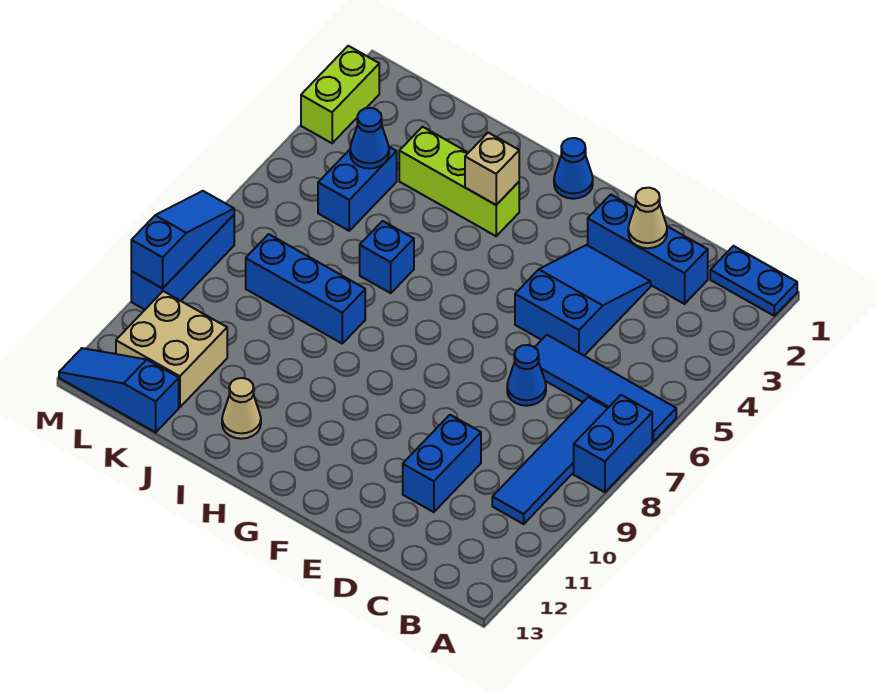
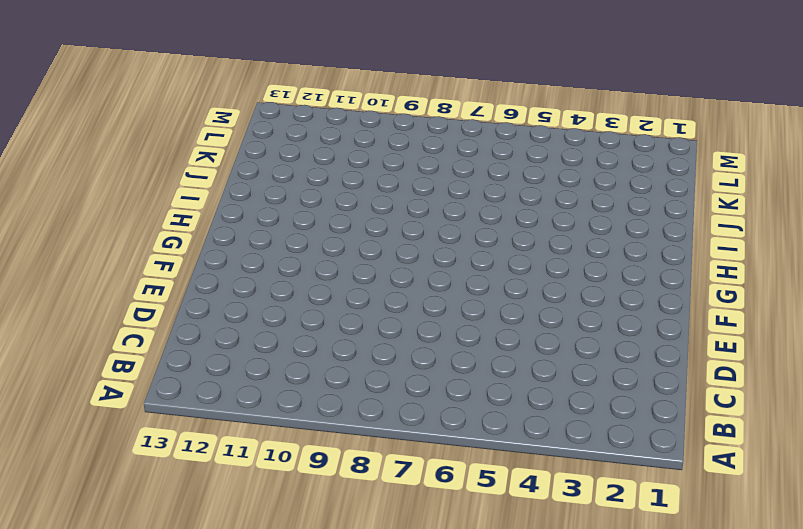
none -> blue plate A1:B1 level 1
none -> blue tile A6:D6 level 1
none -> blue brick A7:A8 level 1

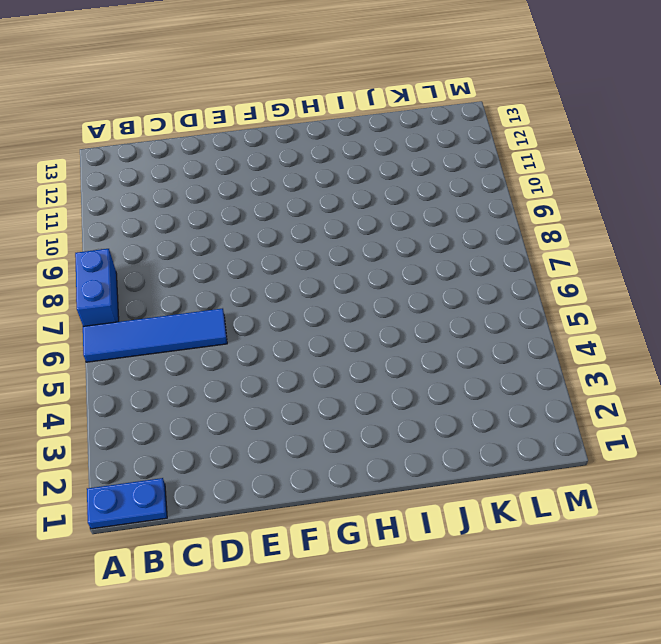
none -> blue tile B7:B10 level 1
none -> blue brick C2:E2 level 1
none -> blue slope D3:E5 level 1 top 5

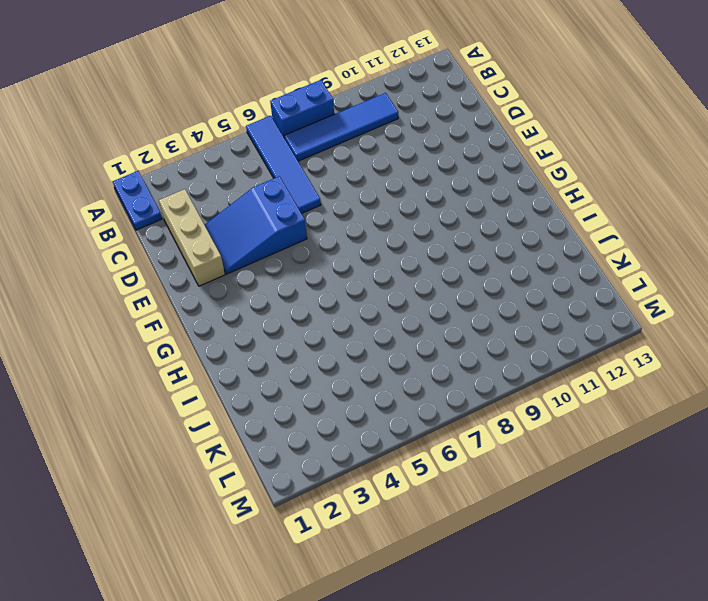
tan brick C2:E2 level 1 -> blue brick C2:E2 level 1
none -> blue cone D7 level 1
none -> blue brick D10:D11 level 1
none -> blue cone G1 level 1

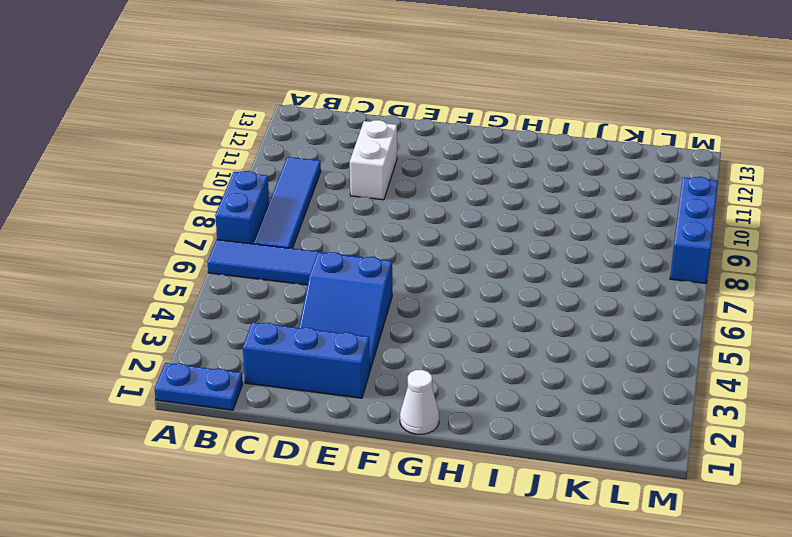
white brick D10:D11 level 1 -> blue brick D10:D11 level 1
white cone G1 level 1 -> blue cone G1 level 1
none -> blue cone D7 level 1
none -> lime brick H3:J3 level 1
none -> blue brick I6 level 1

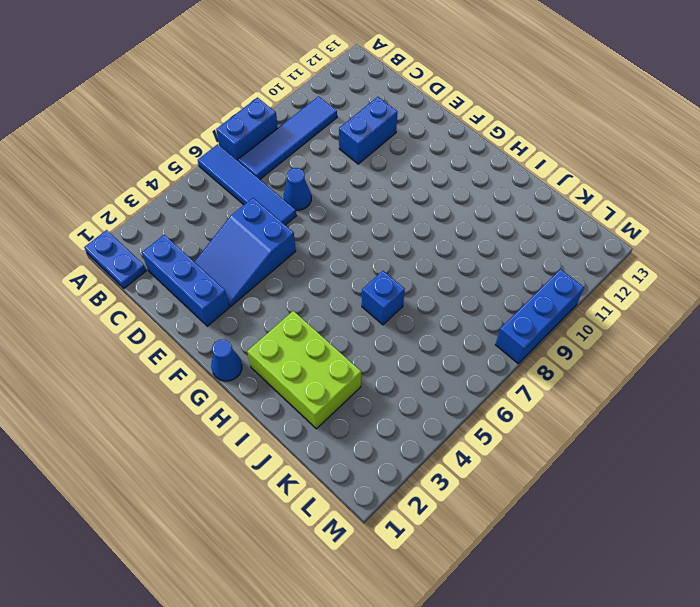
lime brick H2:J3 level 1 -> lime brick H3:J3 level 1
none -> blue brick I8:K8 level 1
none -> tan cone I12 level 1
none -> blue brick K4:K5 level 1

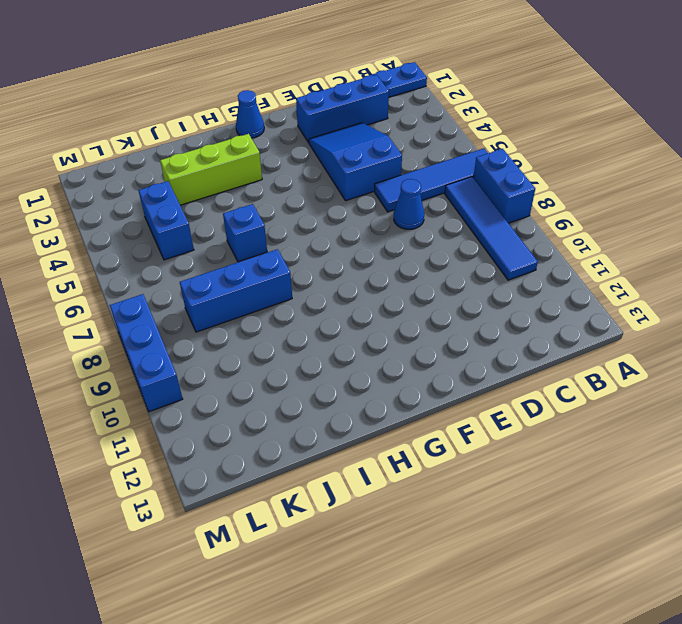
none -> blue brick D10:D11 level 1
none -> tan cone I12 level 1
none -> tan brick K11:L12 level 1

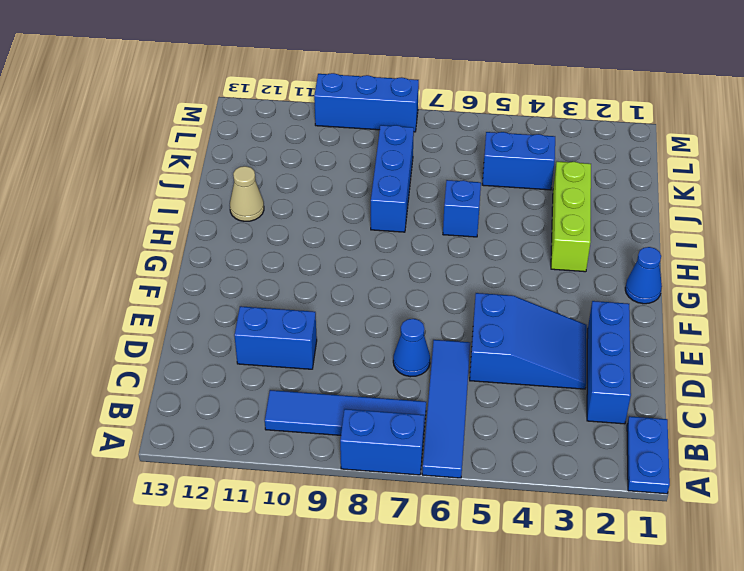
none -> tan brick K11:L12 level 1
none -> blue slope K13:M13 level 1 top K
none -> lime brick M2:M3 level 1

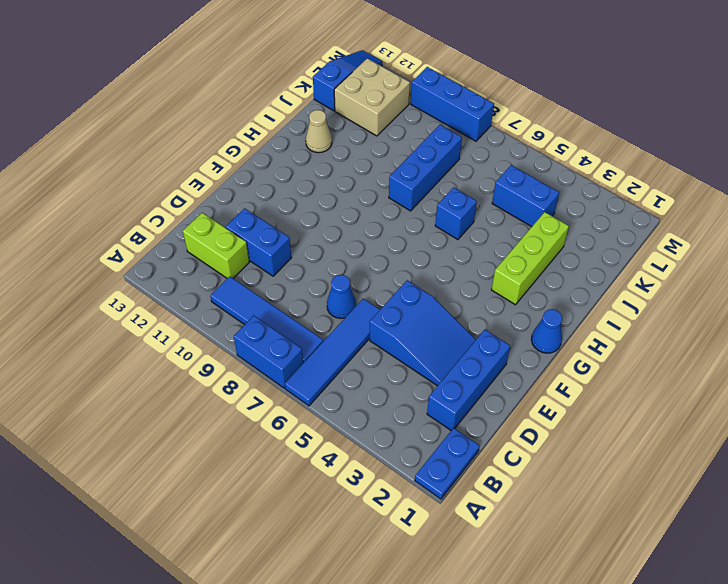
lime brick C11:C12 level 1 -> lime brick M2:M3 level 1
none -> tan cone D2 level 2
none -> tan brick H3 level 2
none -> blue cone K4 level 2

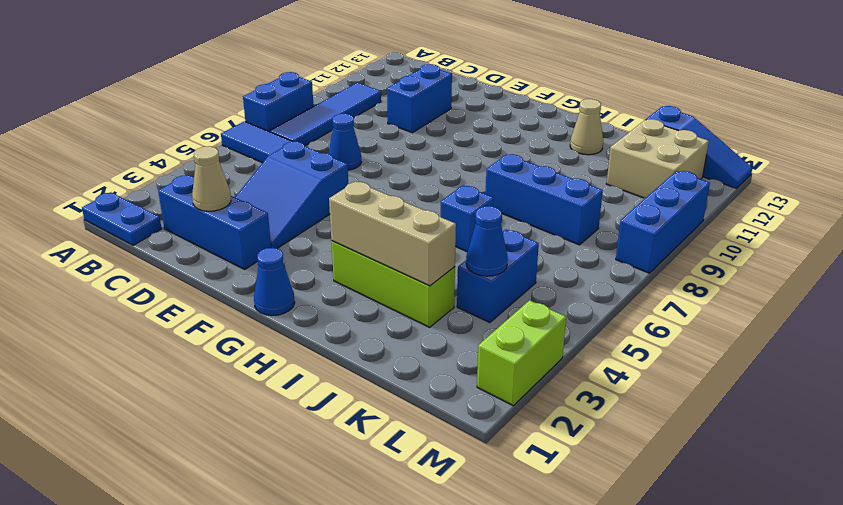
tan brick H3:J3 level 2 -> tan brick H3 level 2
none -> blue slope M8:M10 level 2 top 10

